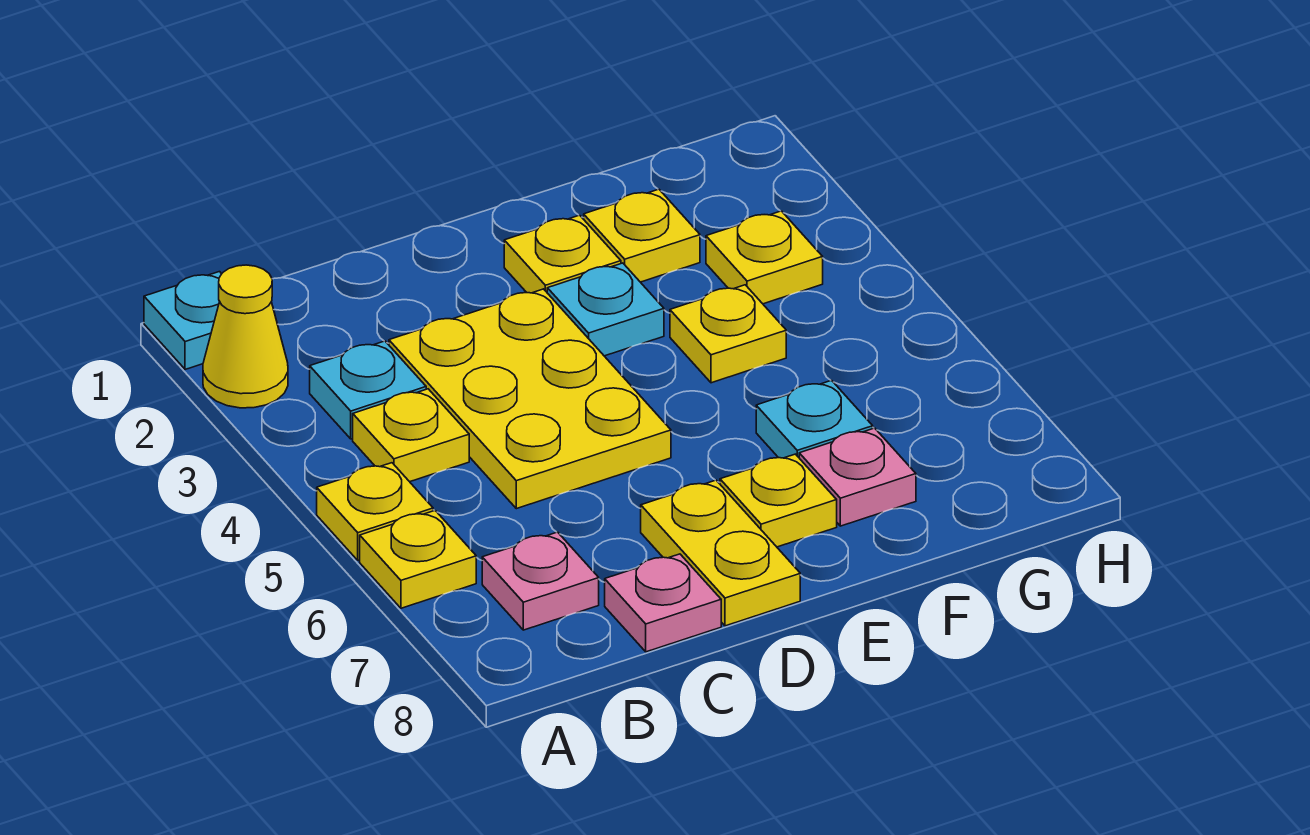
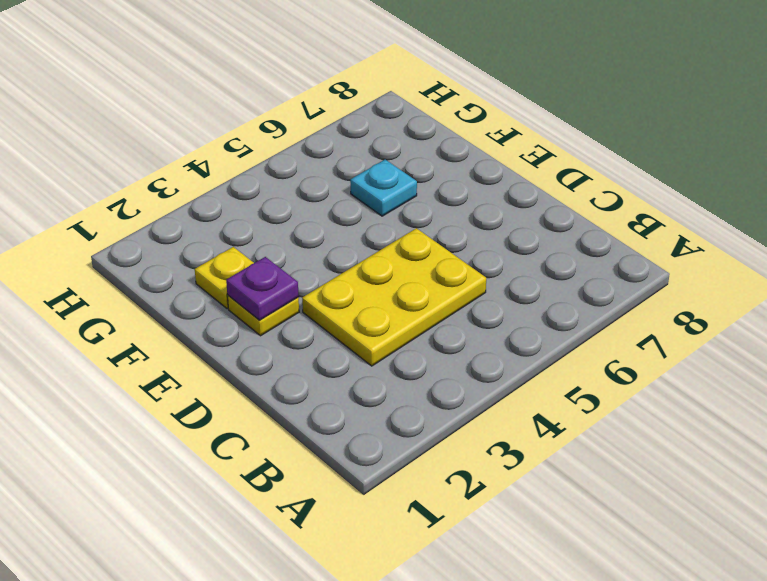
purple plate E2 level 2 -> none
none -> cyan plate A1 level 1
none -> yellow cone A2 level 1
none -> yellow plate A5 level 1

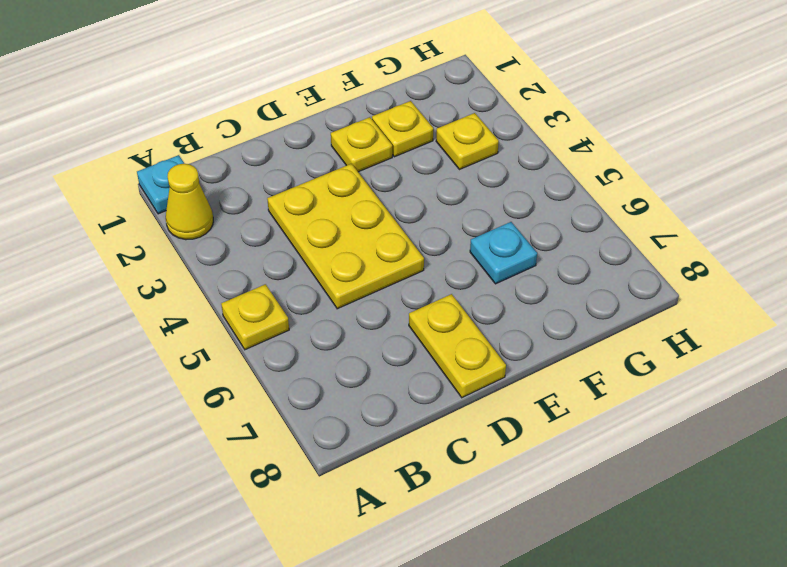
none -> yellow plate A6 level 1
none -> cyan plate B3 level 1
none -> yellow plate B4 level 1

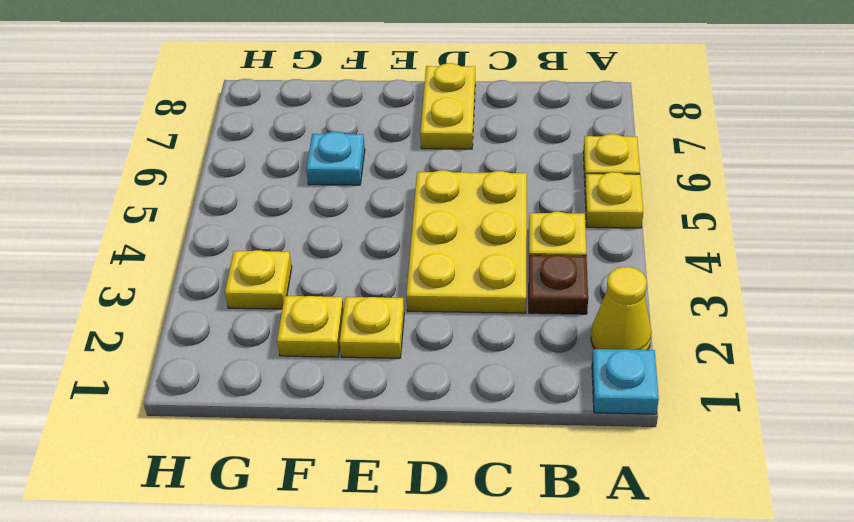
brown plate B3 level 1 -> cyan plate B3 level 1
none -> pink plate B7 level 1
none -> pink plate C8 level 1
none -> cyan plate E3 level 1

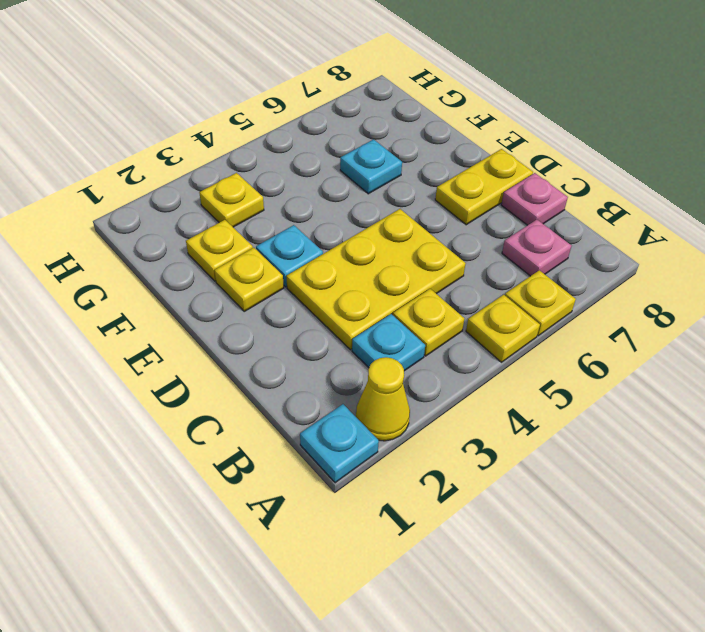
none -> yellow plate E7 level 1
none -> yellow plate F4 level 1
none -> pink plate F7 level 1

